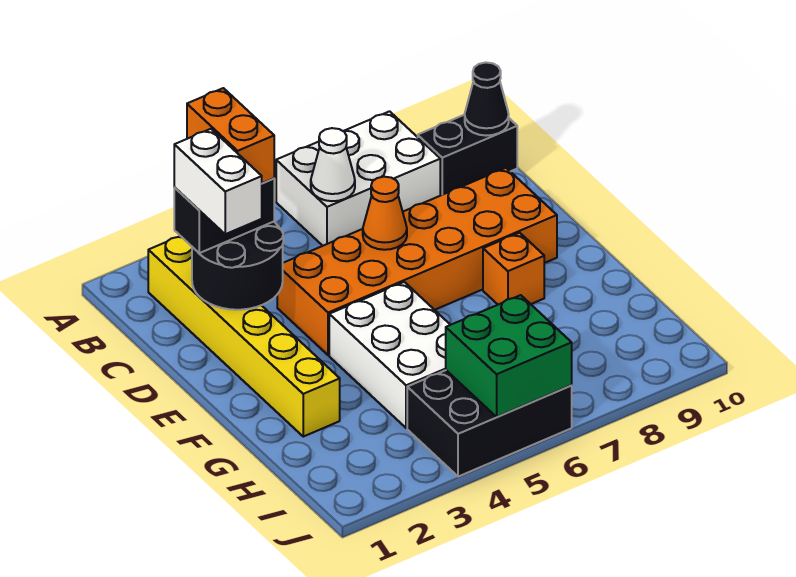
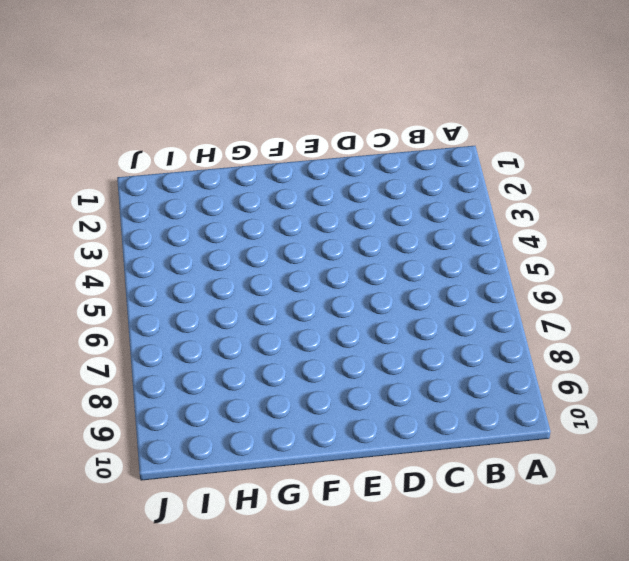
none -> white brick A6:B8 level 1
none -> yellow brick B2:G2 level 1
none -> black brick B9:B10 level 1

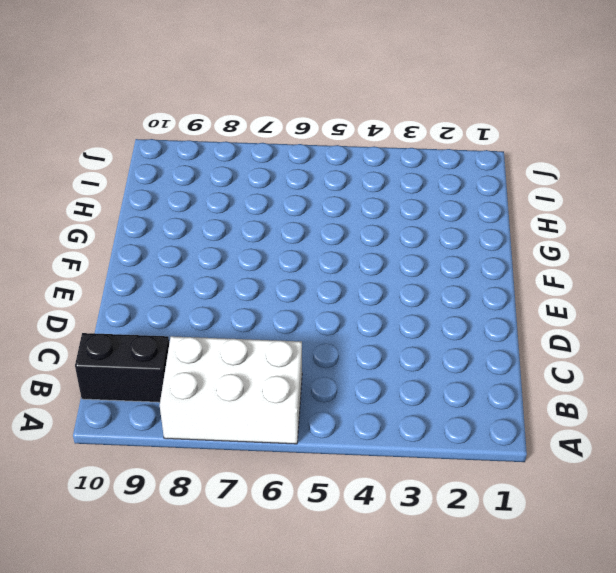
none -> yellow brick B2:G2 level 1
none -> orange brick D4:E9 level 1
none -> white brick F4:H5 level 1

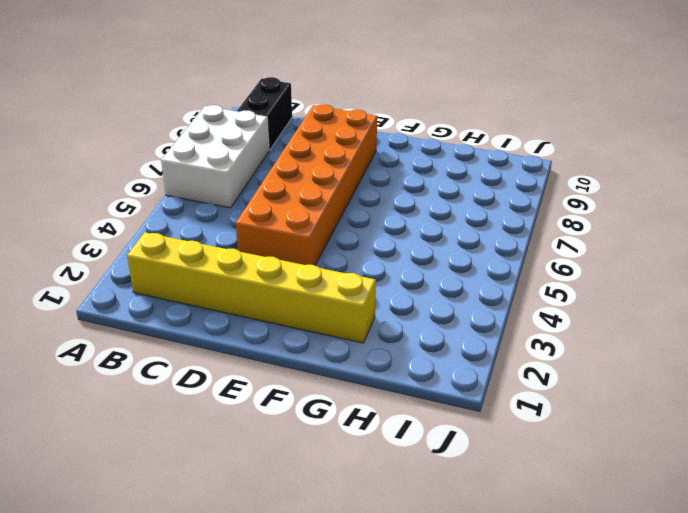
none -> white brick F4:H5 level 1
none -> orange brick F8 level 1
none -> black brick I4:J6 level 1

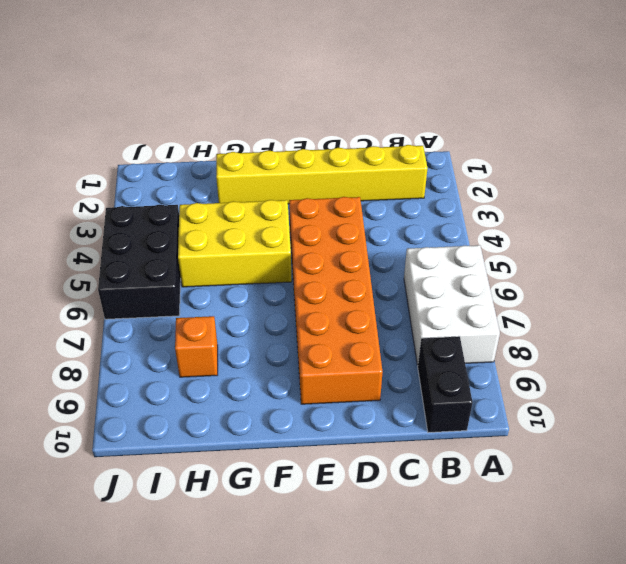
yellow brick F4:H5 level 1 -> white brick F4:H5 level 1
orange brick H8 level 1 -> orange brick F8 level 1
none -> white cone B6 level 2
none -> black cone B10 level 2
none -> black round brick C2:D3 level 2

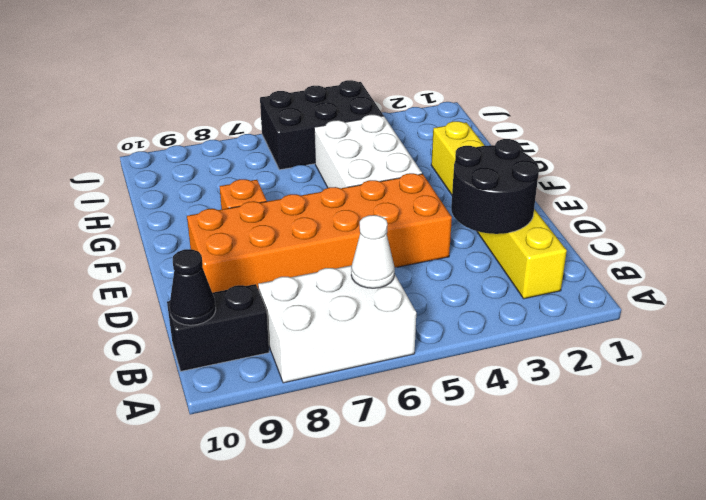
none -> orange cone D6 level 2
none -> green brick I5:J6 level 2
none -> black brick C2:C3 level 3

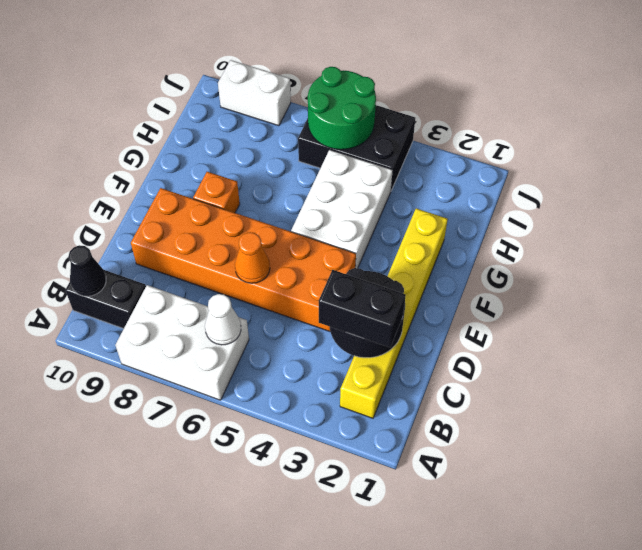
green round brick I5:J6 level 2 -> green brick I5:J6 level 2
white brick J8:J9 level 1 -> white brick C2:D2 level 4
none -> orange brick B3:C3 level 4

